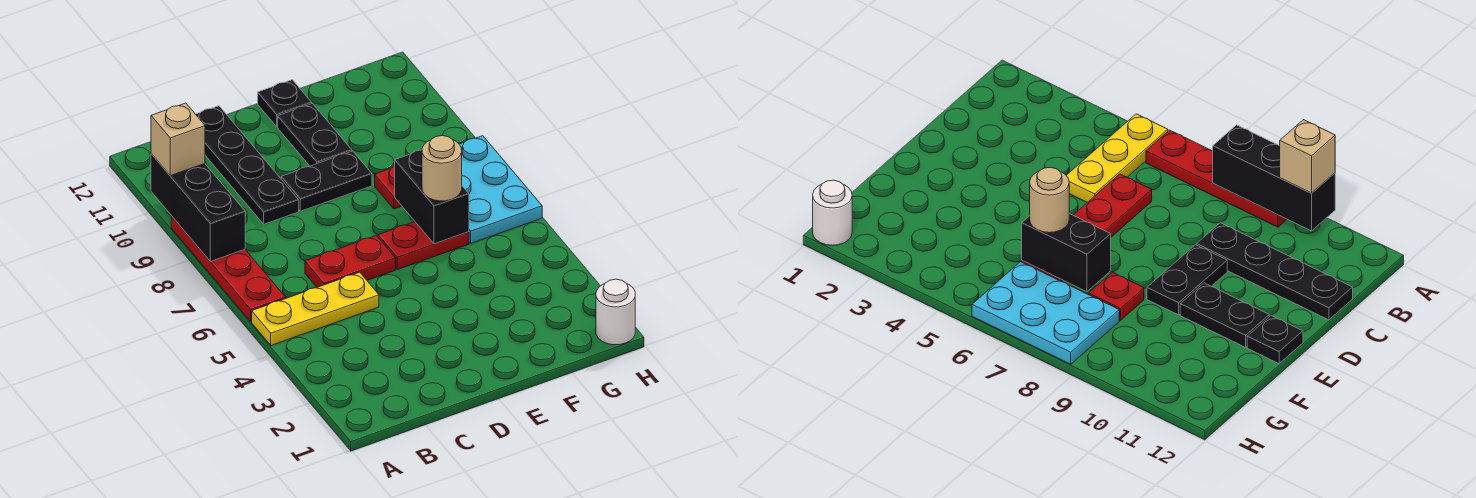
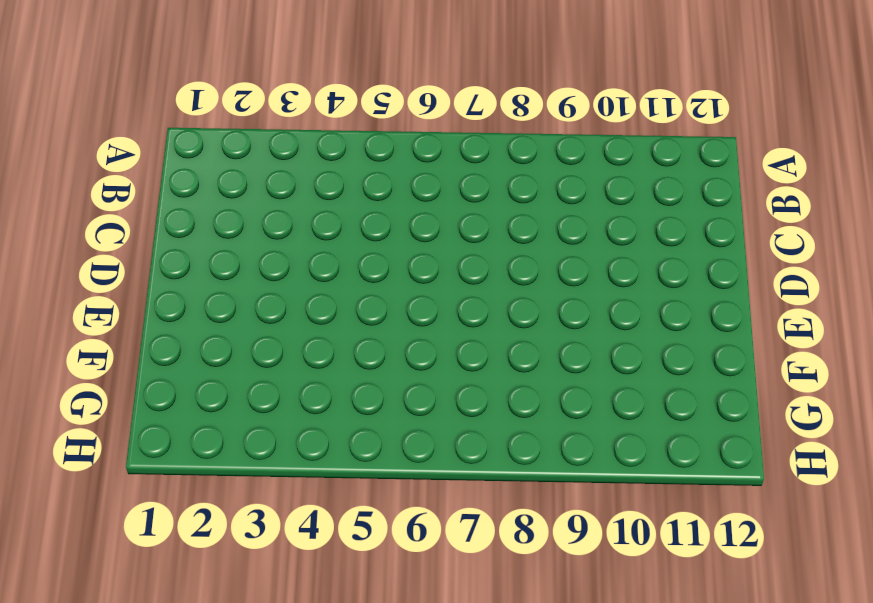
none -> yellow plate A5:C5 level 1
none -> red plate A6:A9 level 1
none -> red plate C6:D6 level 1

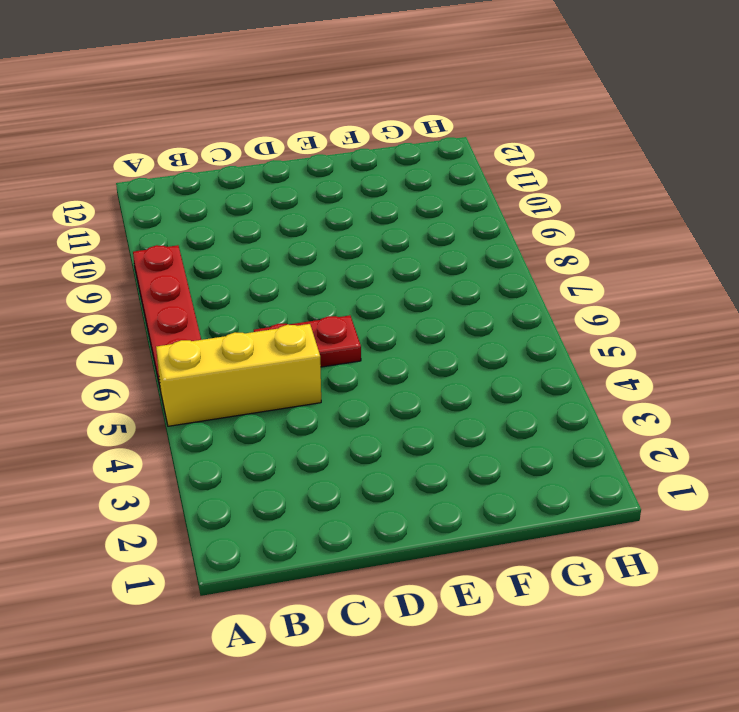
yellow brick A5:C5 level 1 -> yellow plate A5:C5 level 1
none -> black plate C9:C12 level 1
none -> black plate D9:E9 level 1
none -> red plate E6:F6 level 1

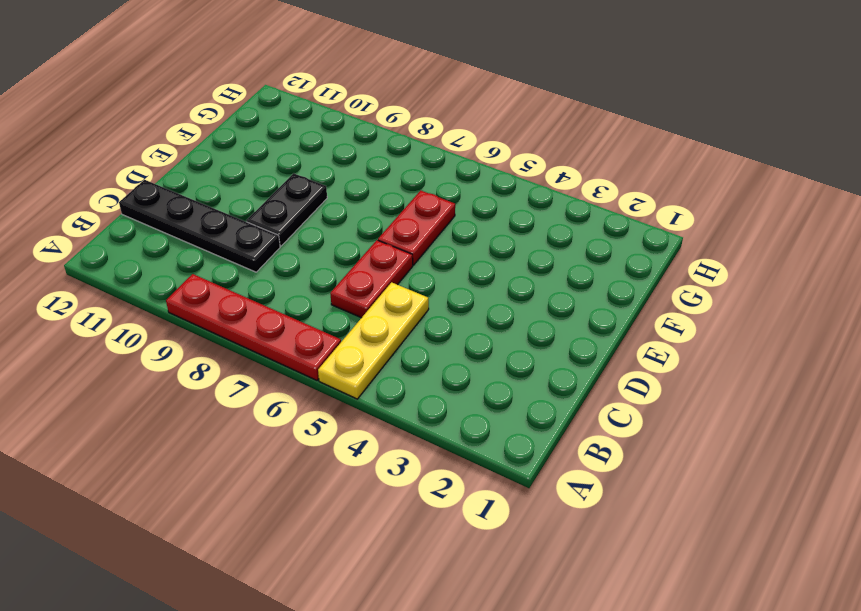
none -> black plate E10:E11 level 1
none -> black plate E12 level 1
none -> red plate F8 level 1

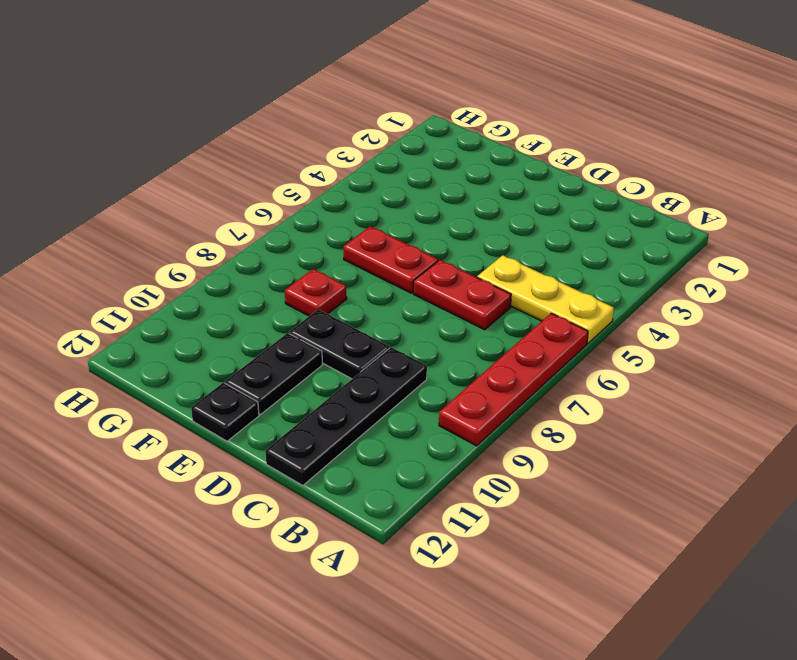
none -> cyan plate G6:H8 level 1
none -> white round brick H1 level 1
none -> black brick A8:A10 level 2

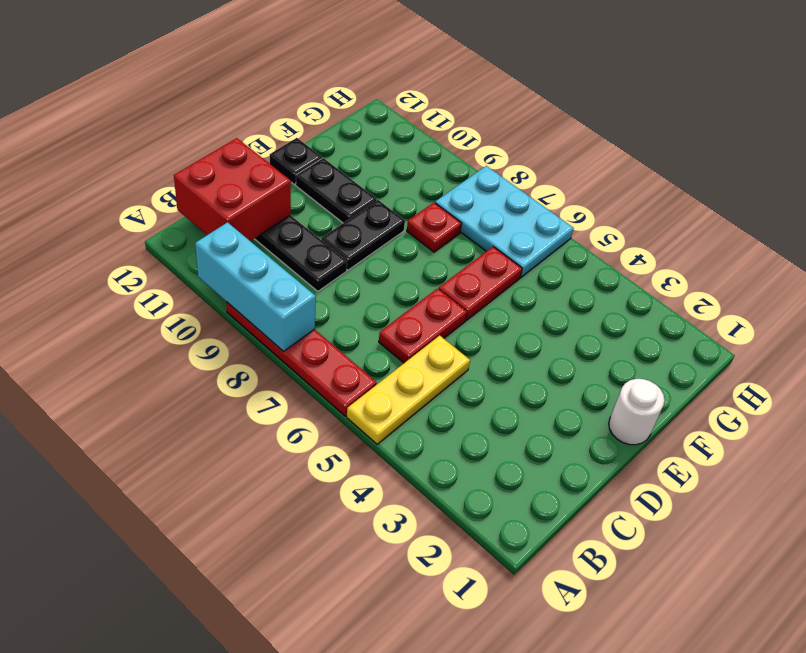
cyan brick A8:A10 level 2 -> black brick A8:A10 level 2
red brick B11:C12 level 2 -> none
white round brick E1 level 1 -> white round brick H1 level 1
none -> black brick F6:F7 level 2
none -> tan brick A10 level 3
none -> tan round brick F6 level 3

